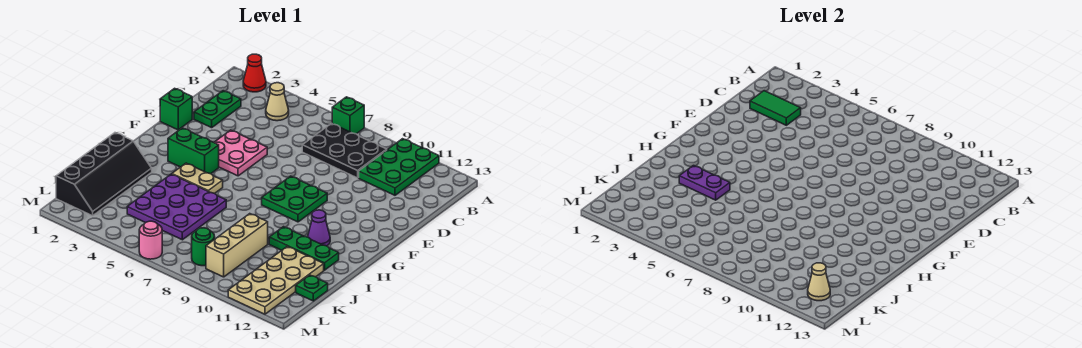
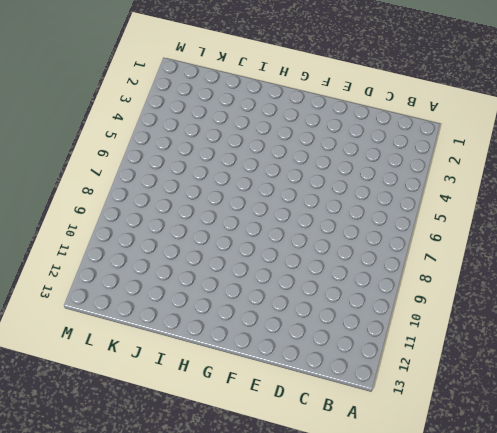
none -> red cone A2 level 1
none -> green brick A7 level 1
none -> green plate A10:C11 level 1

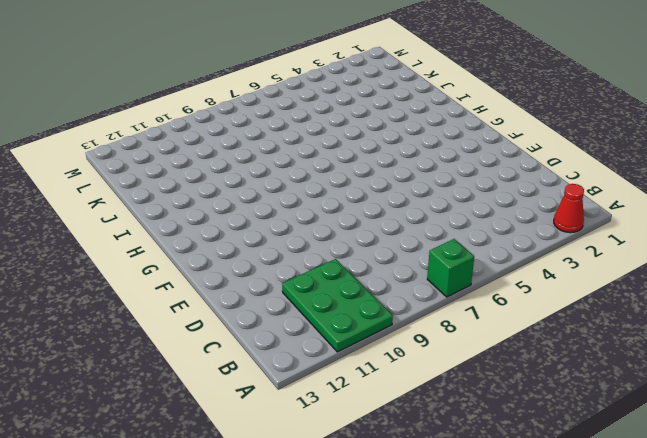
none -> tan cone B4 level 1
none -> black plate B7:C9 level 1
none -> green plate C2:D2 level 1

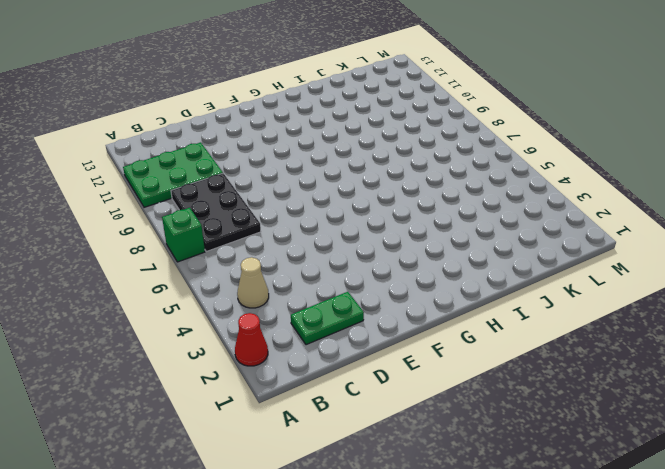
none -> green brick E1 level 1
none -> pink plate E4:F5 level 1
none -> green plate F8:G9 level 1

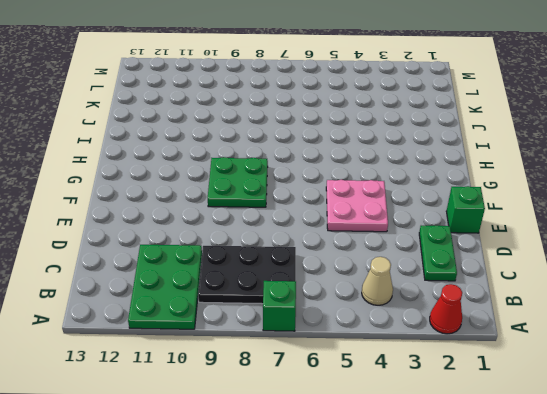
none -> green brick G3:G4 level 1
none -> tan plate H4:H5 level 1
none -> purple cone H11 level 1

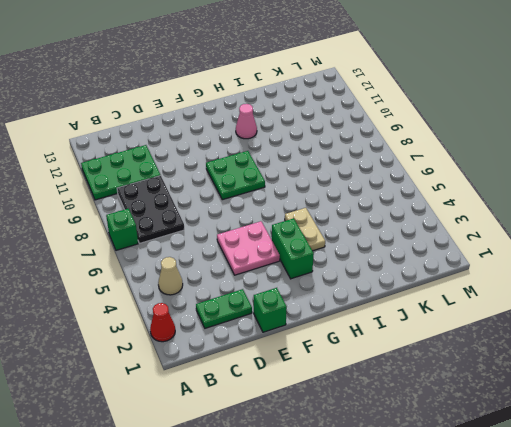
pink cone H11 level 1 -> purple cone H11 level 1
none -> black slope I1:L2 level 1 top 1
none -> purple plate I4:K6 level 1
none -> green plate I10:I12 level 1

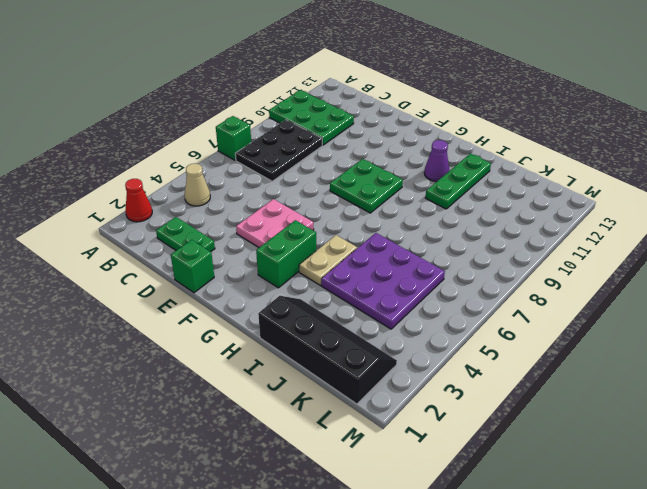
none -> tan brick J9:L9 level 1
none -> tan plate J11:M12 level 1
none -> green plate K13 level 1

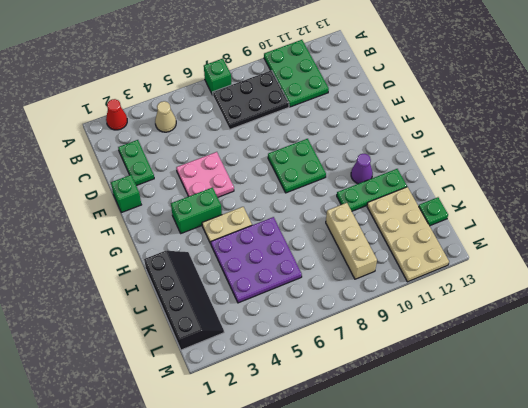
none -> green round brick L8 level 1
none -> pink round brick M6 level 1
none -> green tile C2:C3 level 2

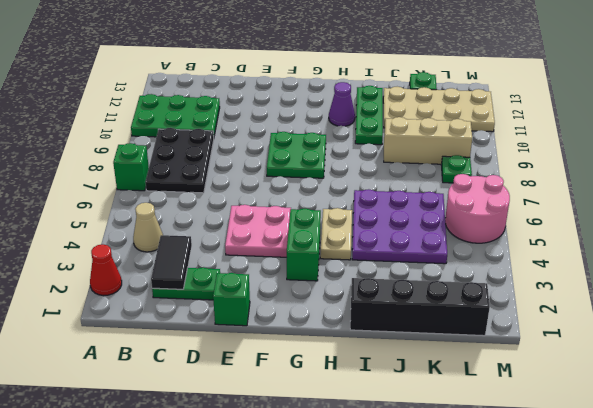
black tile C2:C3 level 2 -> green tile C2:C3 level 2
pink round brick L5:M6 level 1 -> pink round brick M6 level 1
green plate L8 level 1 -> green round brick L8 level 1
none -> purple plate I3:I4 level 2
none -> tan cone L12 level 2

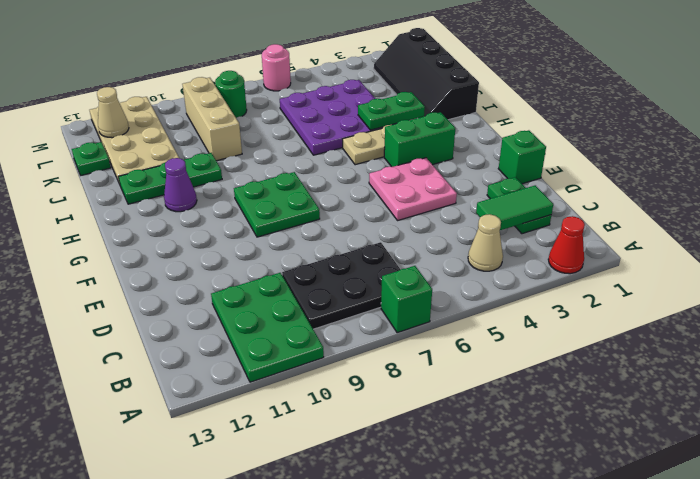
green plate I3:I4 level 2 -> purple plate I3:I4 level 2

